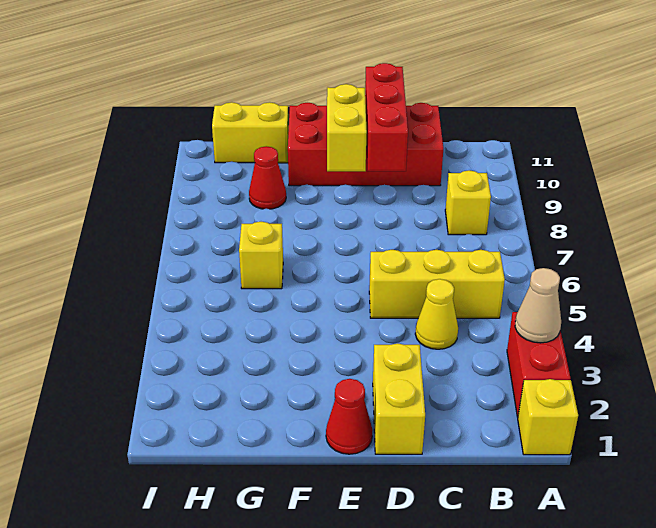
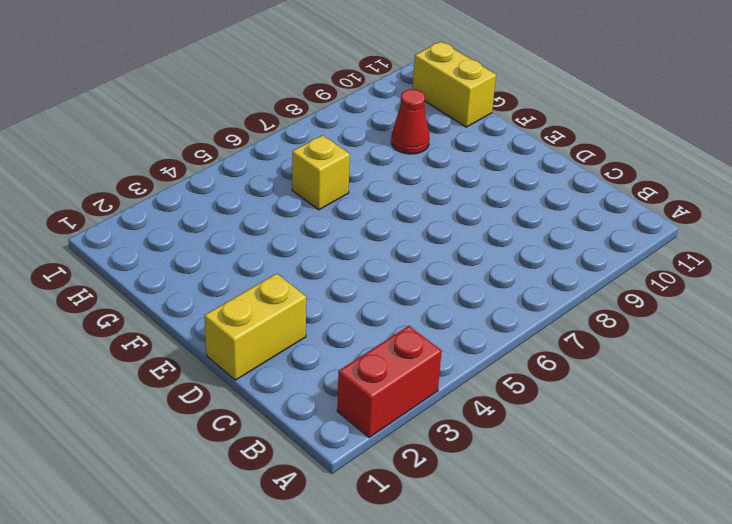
none -> yellow brick A1 level 1
none -> yellow brick B5:D5 level 1
none -> yellow brick B8 level 1

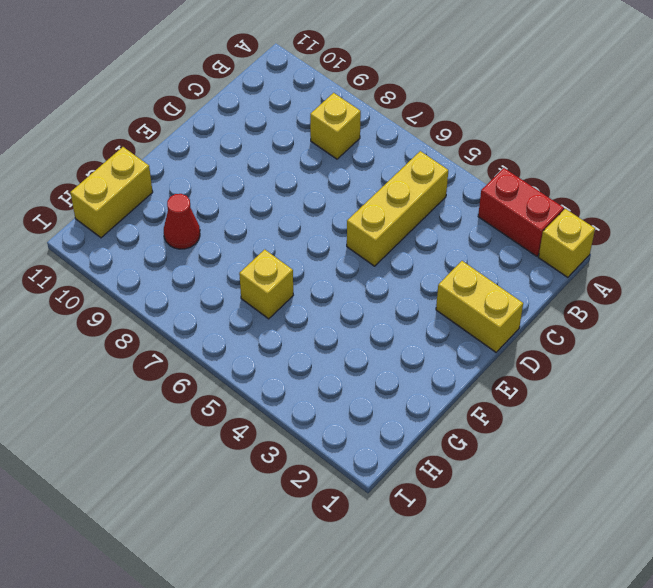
none -> yellow cone C4 level 1
none -> red brick C10:F11 level 1
none -> red cone E1 level 1

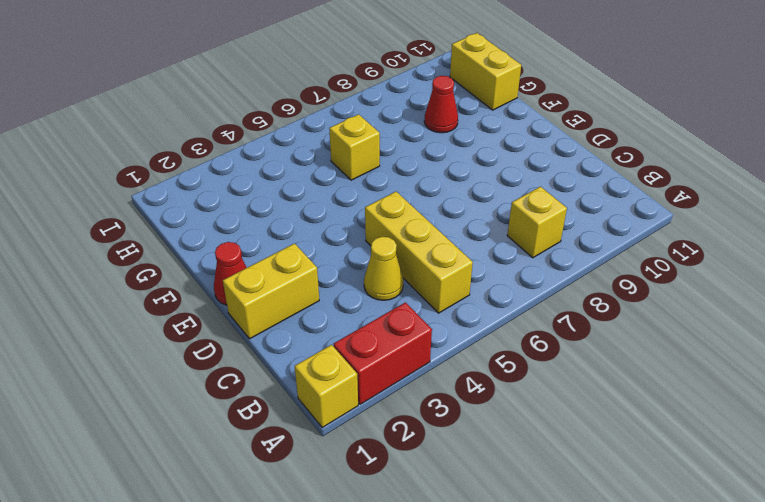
none -> red brick C10:F11 level 1
none -> tan cone A3 level 2
none -> red brick D9:D11 level 2

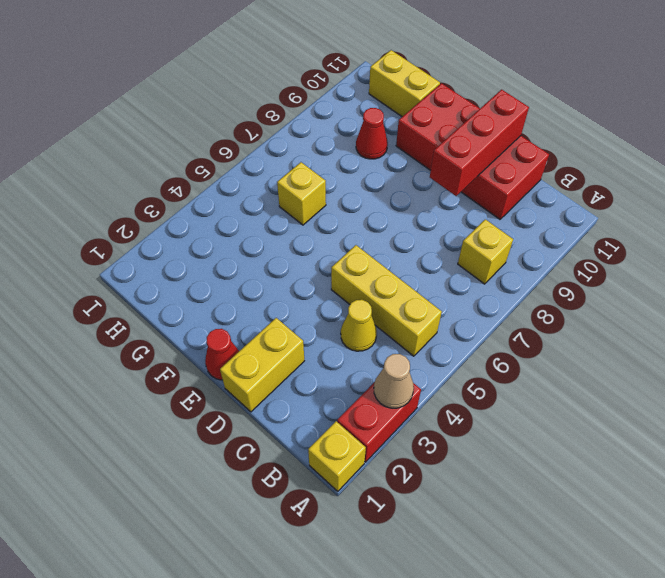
none -> yellow brick E9:E10 level 2

